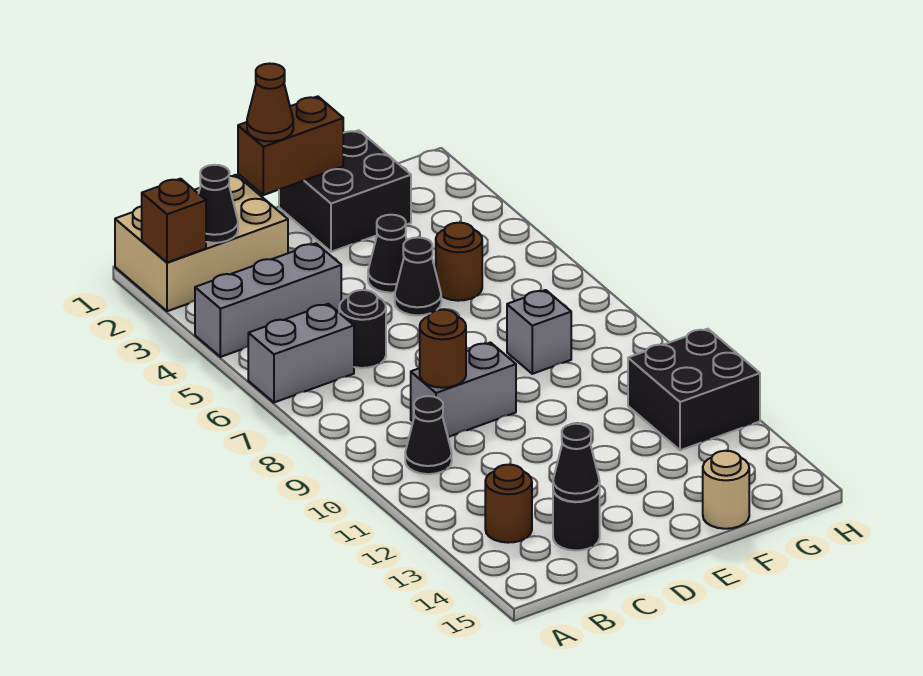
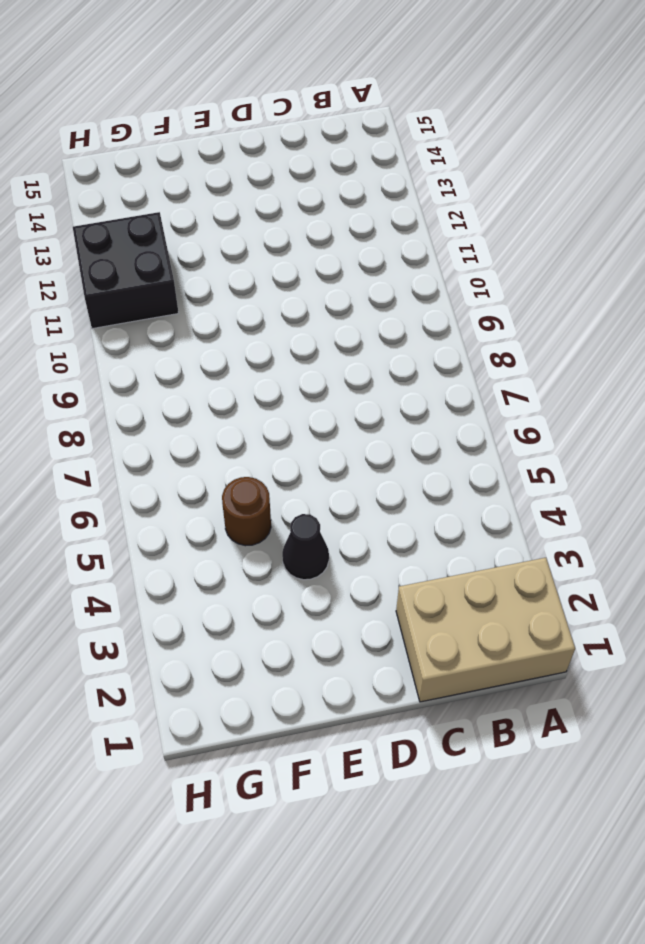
none -> grey brick A4:C4 level 1
none -> grey brick A6:B6 level 1
none -> black cone B10 level 1

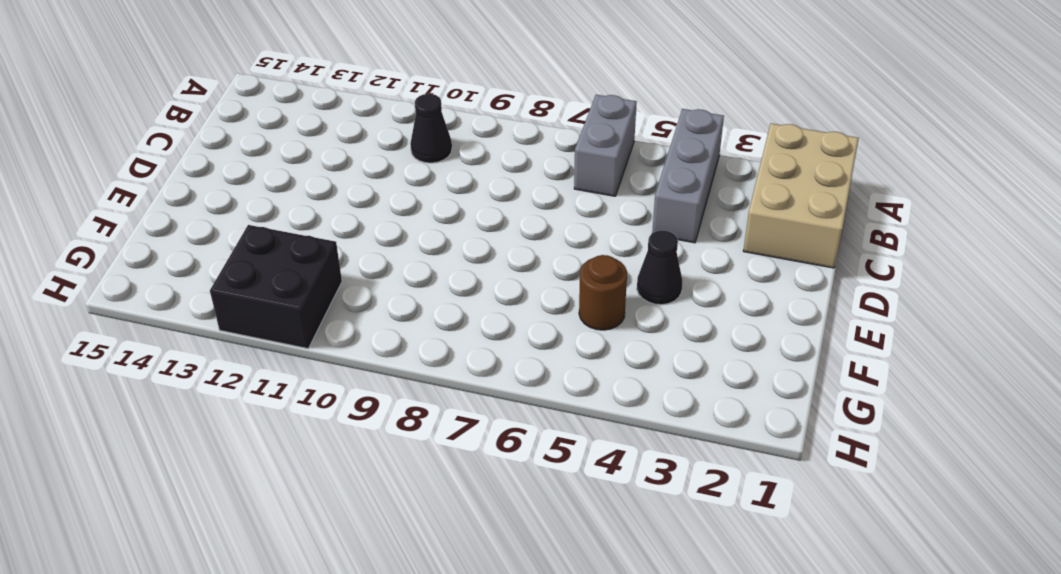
none -> brown round brick B13 level 1
none -> black round brick C6 level 1
none -> grey brick C9:D9 level 1

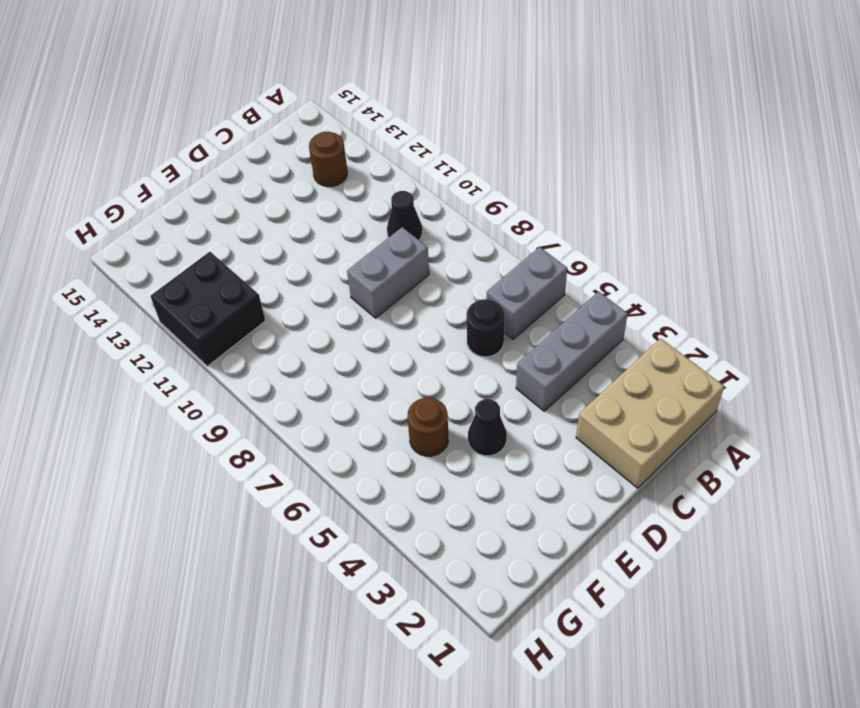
none -> black round brick C14 level 1
none -> black brick E1:F2 level 1
none -> black cone E5 level 1

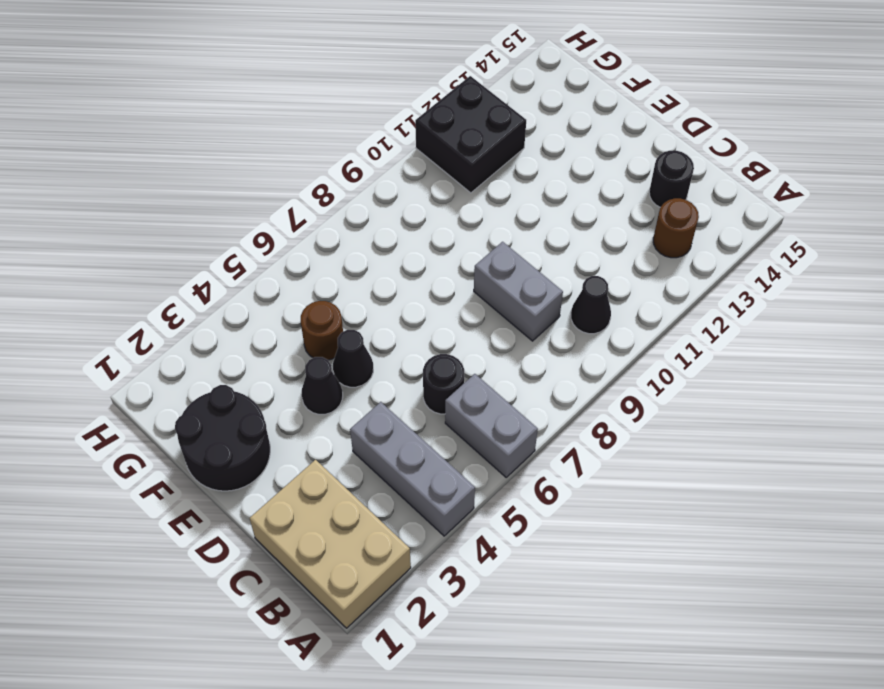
black round brick E1:F2 level 1 -> black brick E1:F2 level 1
none -> grey brick F8 level 1
none -> tan round brick F15 level 1
none -> brown brick A2 level 2

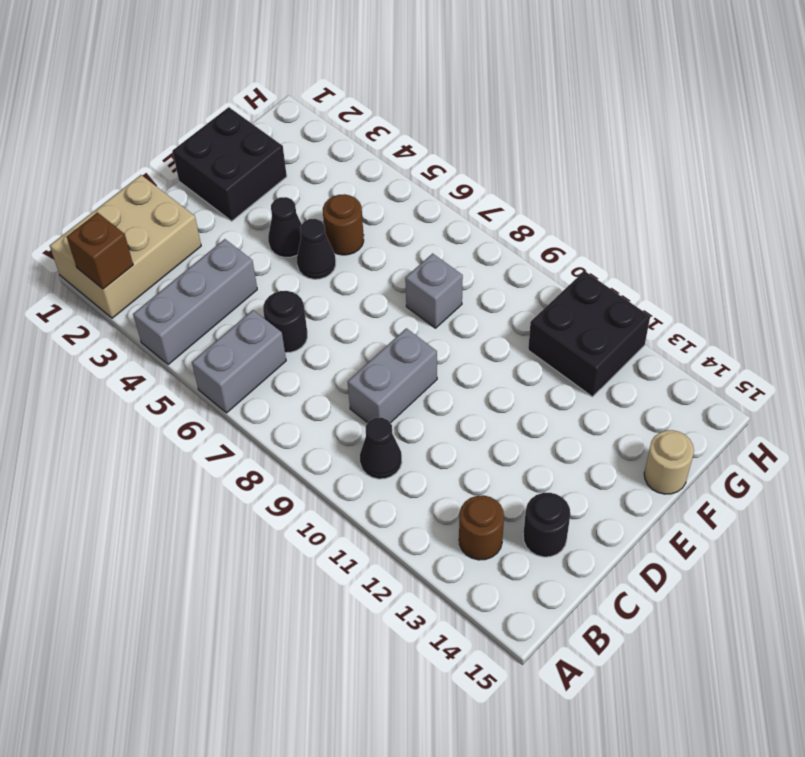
none -> black cone B2 level 2
none -> brown round brick C9 level 2
none -> black cone C14 level 2

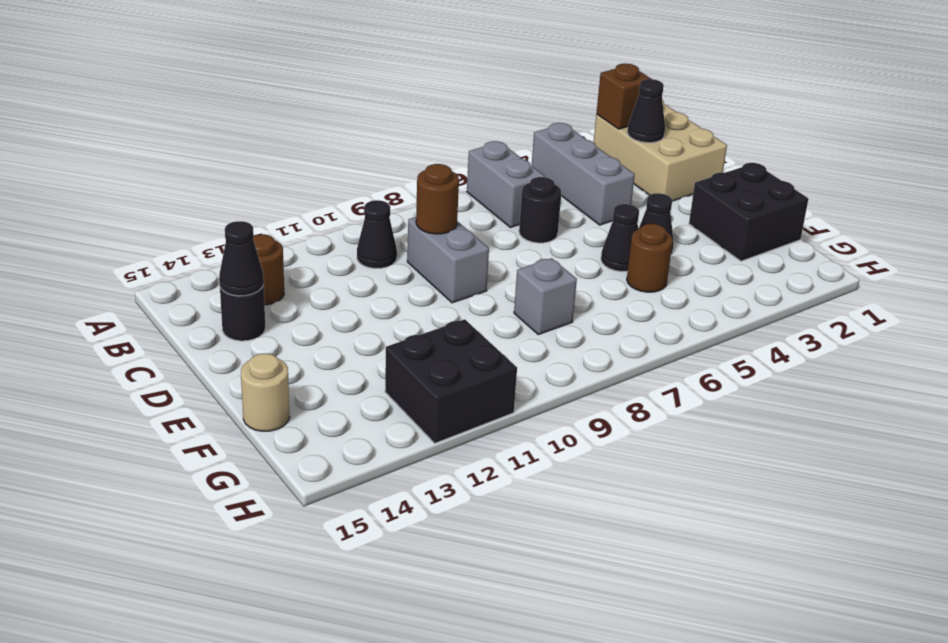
none -> brown brick D1:E1 level 2
none -> brown cone D1 level 3

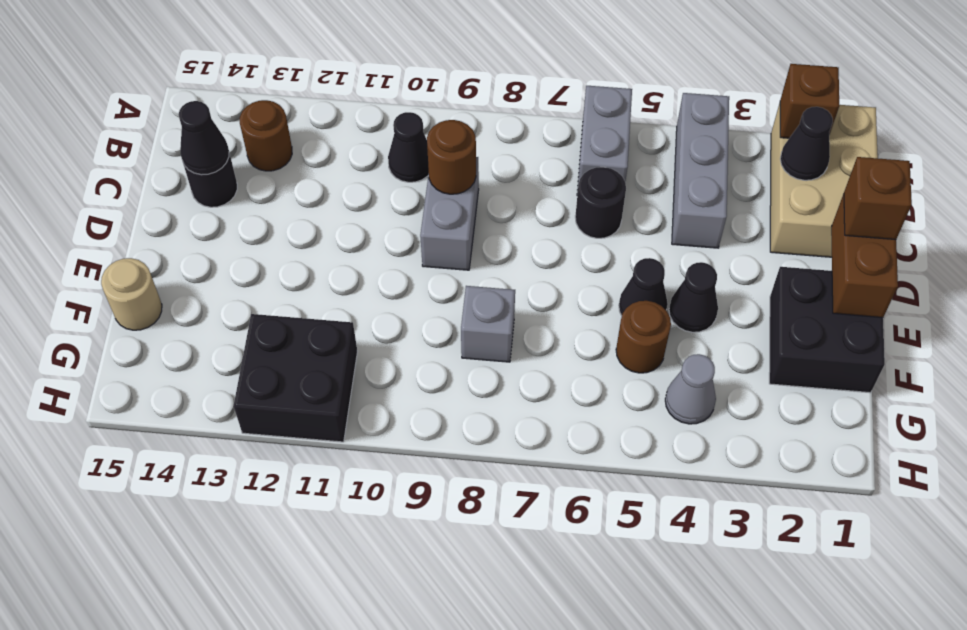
brown brick D1 level 3 -> brown cone D1 level 3
grey cone G4 level 1 -> none

